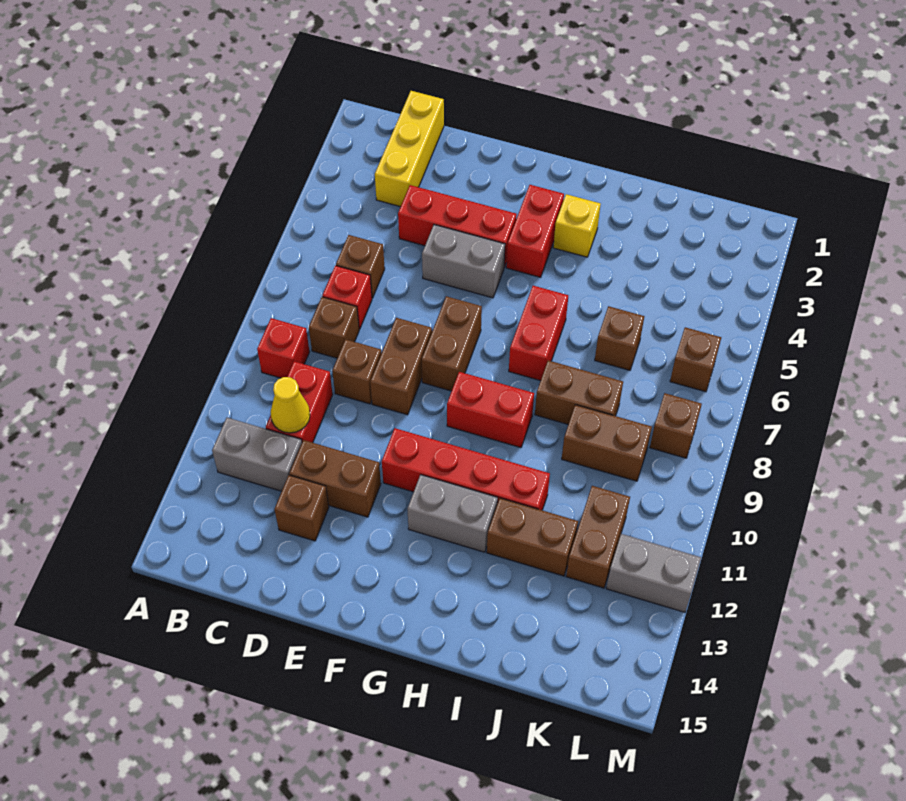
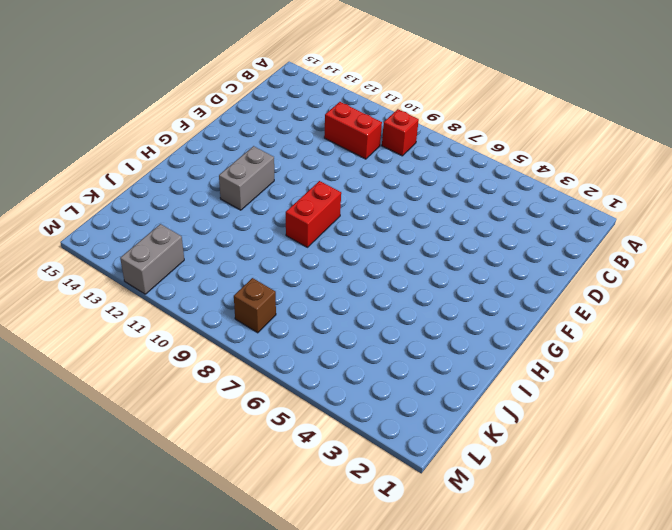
none -> grey brick B12:C12 level 1
none -> yellow brick C1:C3 level 1
none -> brown brick C6 level 1

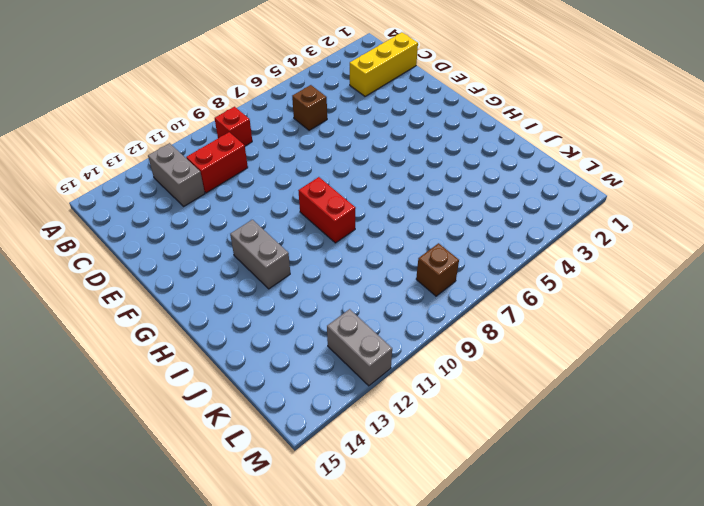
none -> red brick C7 level 1
none -> brown brick C8 level 1
none -> red brick D4:F4 level 1

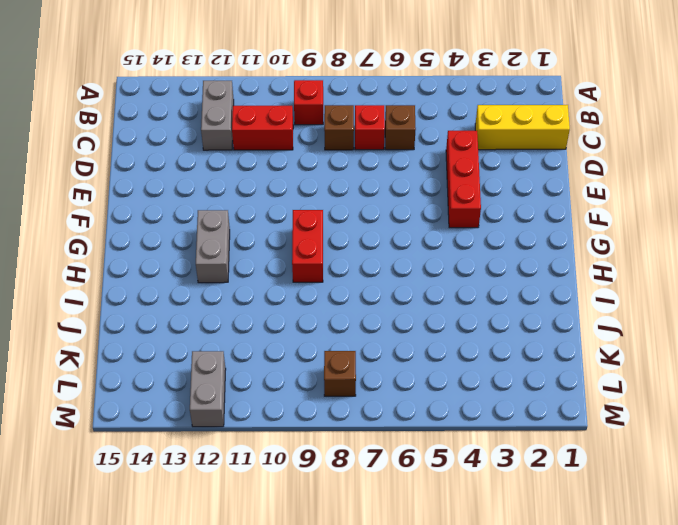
none -> brown brick D9 level 1
none -> brown brick D12:E12 level 1
none -> brown brick D13 level 1

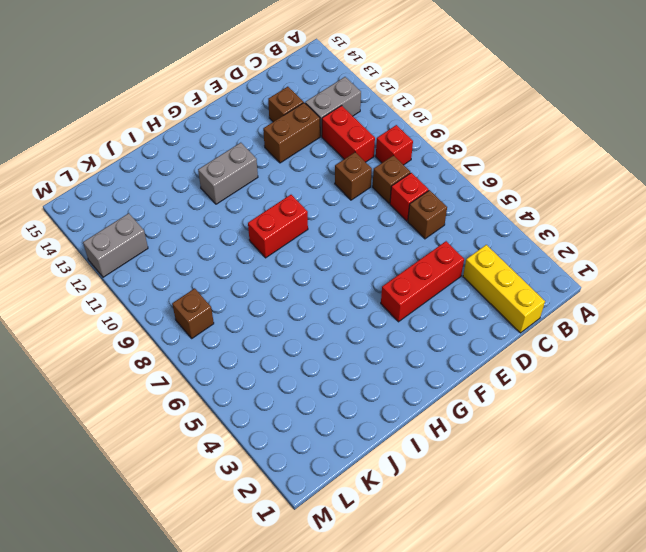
none -> grey brick E5:F5 level 1
none -> brown brick E8:E9 level 1
none -> brown brick F7:F8 level 1

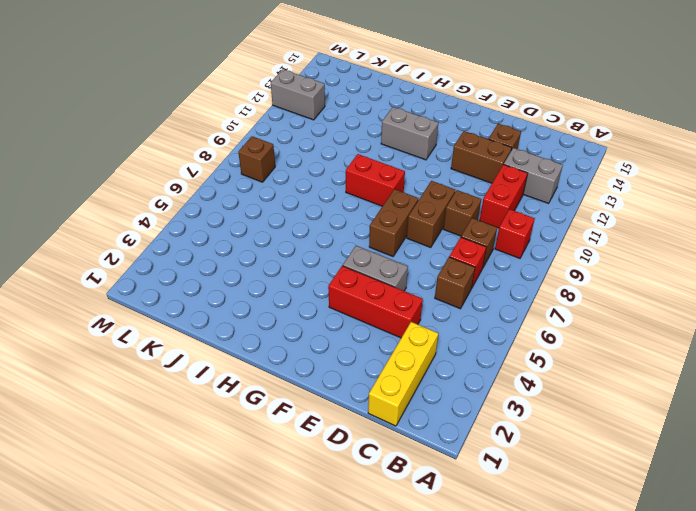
none -> red brick F11:I11 level 1
none -> red brick G3:G4 level 1
none -> yellow brick H3 level 1

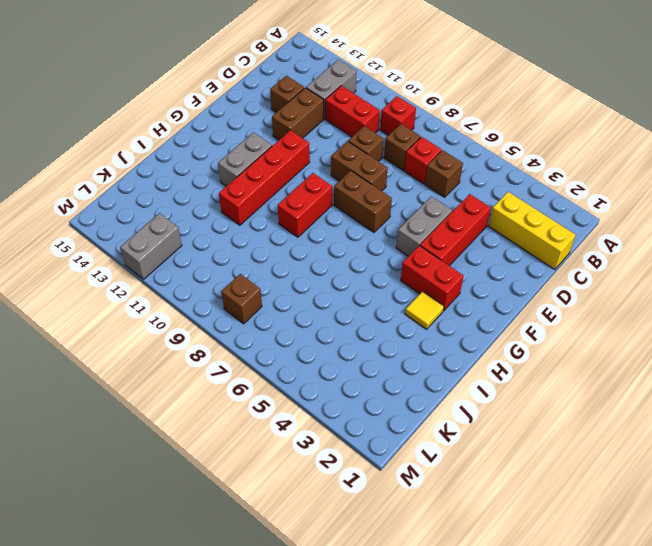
yellow tile H3 level 1 -> yellow brick H3 level 1
none -> red brick H6:H7 level 1
none -> brown brick I8:J8 level 1
none -> brown brick I12:J12 level 1

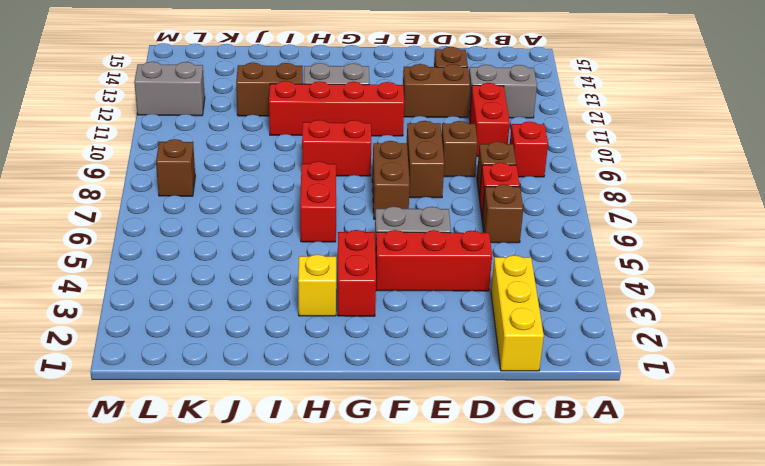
none -> brown brick I8:J8 level 1
none -> brown brick J6 level 1
none -> brown brick J9:K9 level 1

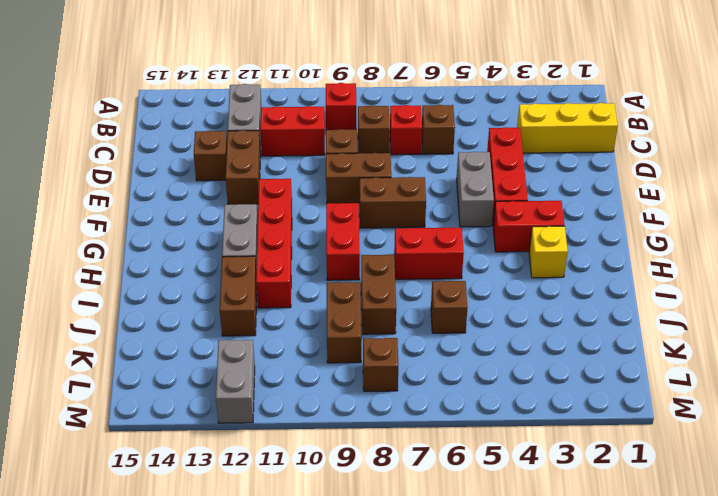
none -> brown brick K11:K12 level 1
none -> brown brick L6 level 1
none -> yellow cone C11 level 2

